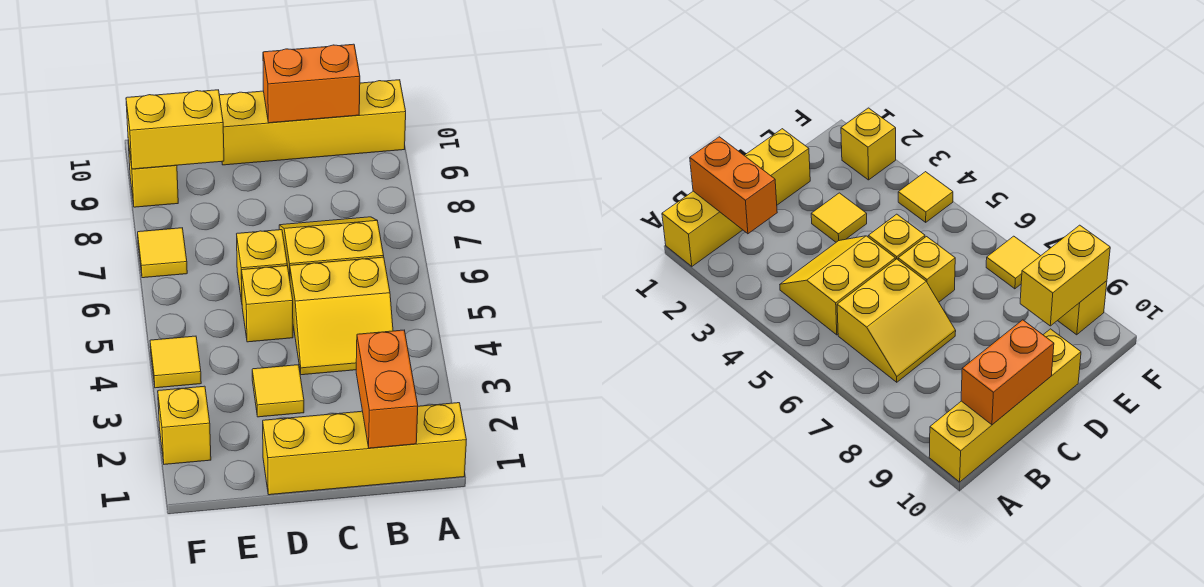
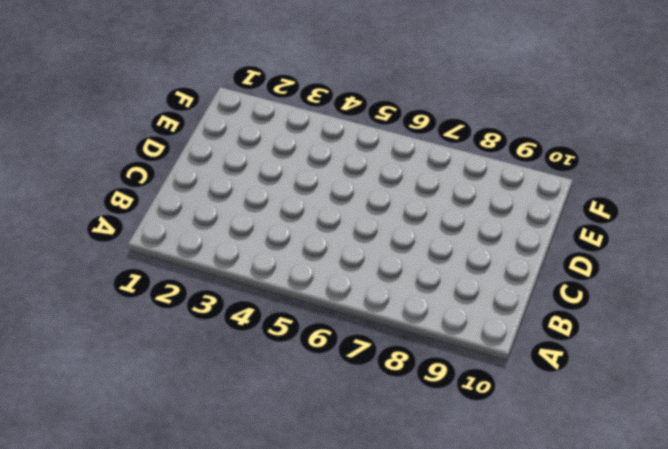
none -> yellow brick A1:D1 level 1
none -> yellow brick A10:D10 level 1
none -> yellow slope B4:C5 level 1 top 5

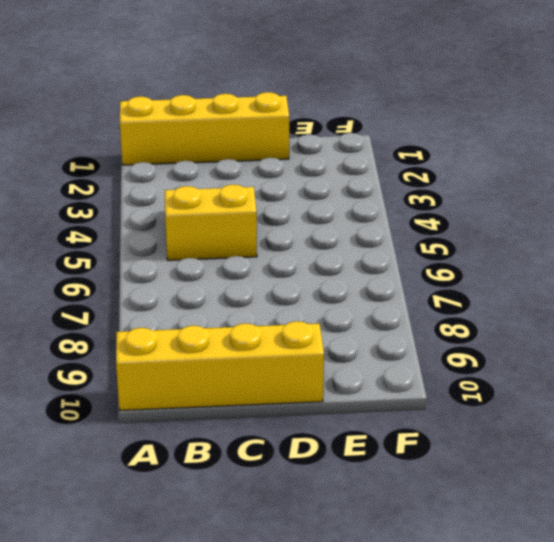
none -> yellow slope B6:C7 level 1 top 6
none -> yellow tile D3 level 1
none -> yellow brick D5 level 1

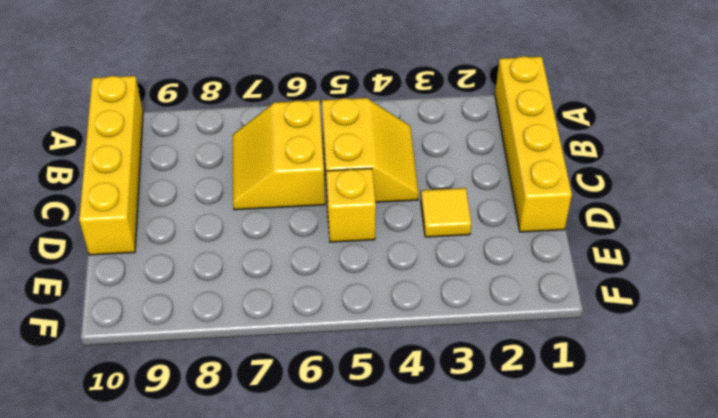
none -> yellow brick D6 level 1
none -> yellow brick F2 level 1
none -> yellow tile F4 level 1

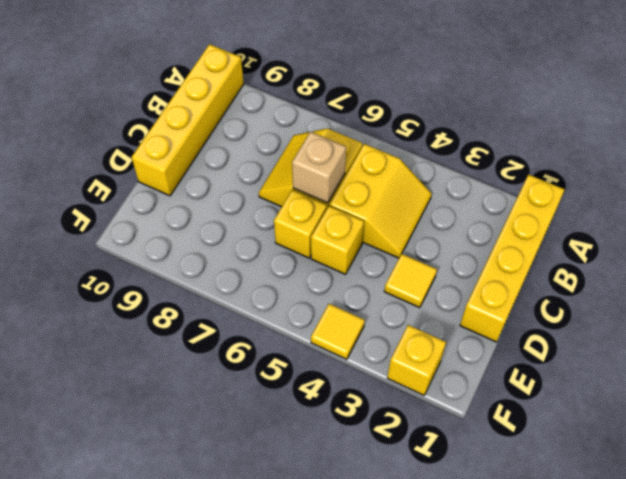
tan brick C6 level 2 -> none
none -> yellow tile F7 level 1
none -> yellow brick F9 level 1
none -> orange brick B1:B2 level 2

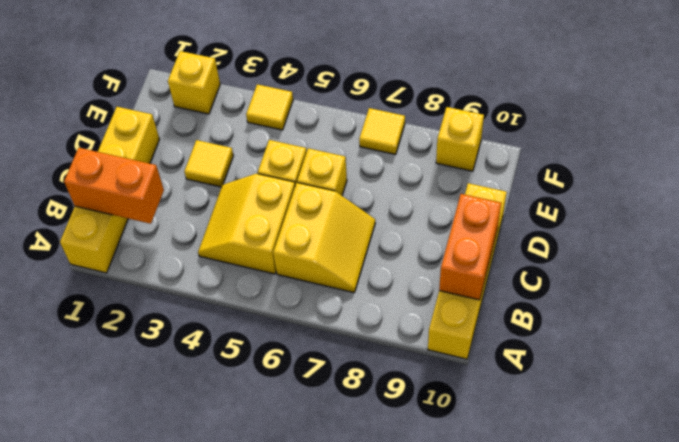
none -> yellow brick E9:F9 level 2

